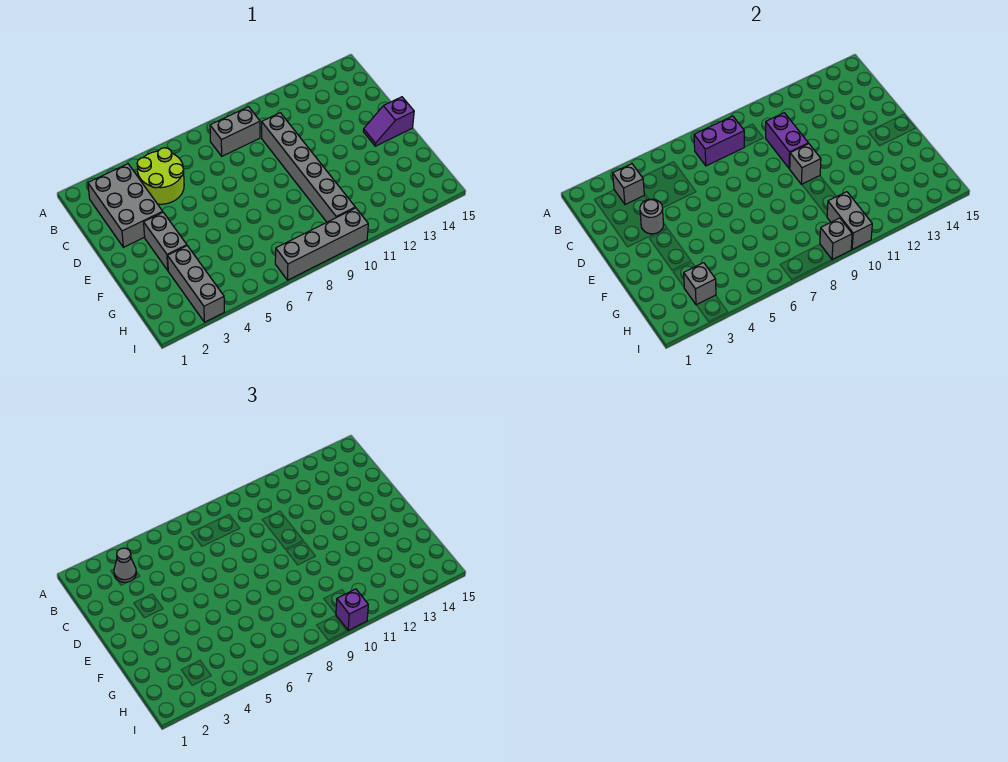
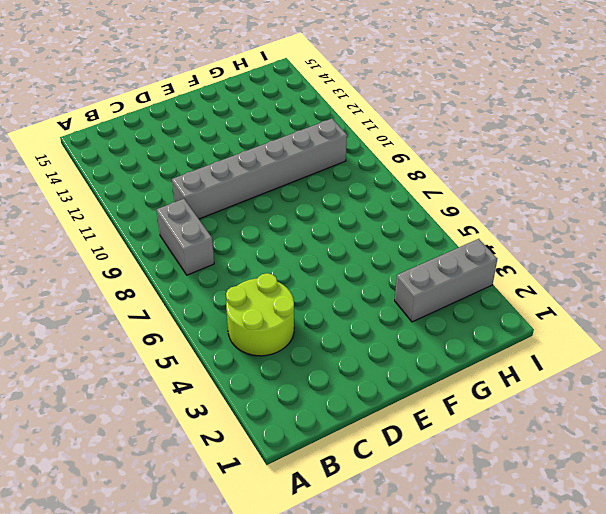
none -> grey brick B2:D3 level 1
none -> grey brick E3:F3 level 1
none -> purple slope E14:E15 level 1 top 15

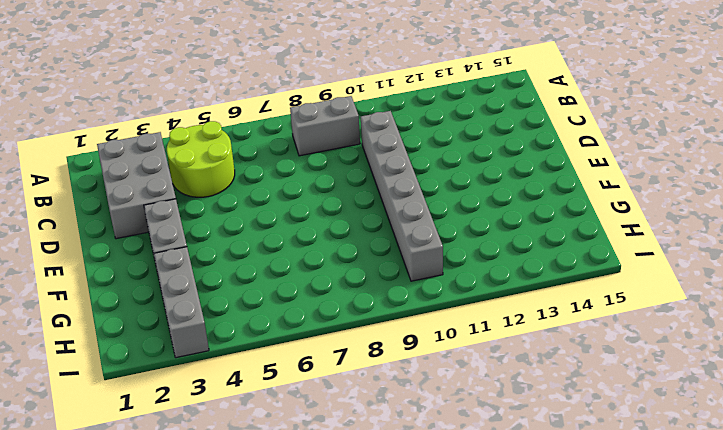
none -> purple slope E14:E15 level 1 top 15
none -> grey brick I7:I10 level 1
none -> grey brick B3 level 2

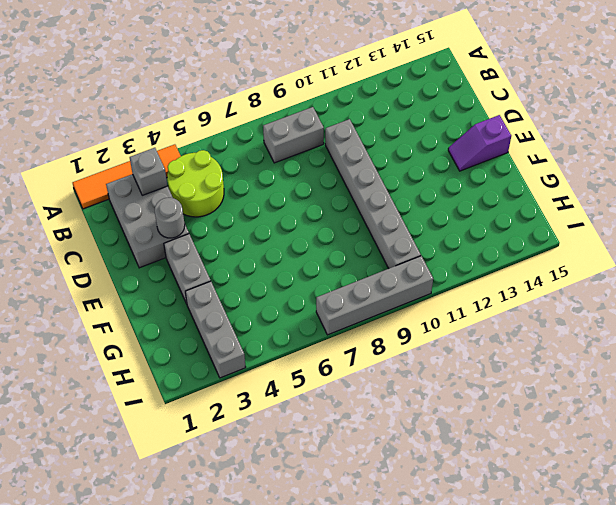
orange tile A1:A4 level 1 -> none
none -> purple brick B7:B8 level 2
none -> purple brick C10:D10 level 2
none -> grey brick E10 level 2

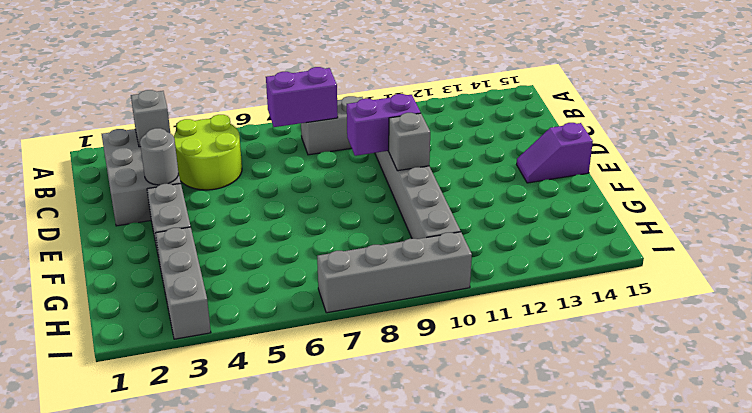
purple brick D9:D10 level 2 -> purple brick C10:D10 level 2
none -> grey brick H3 level 2
none -> grey brick H10:I10 level 2
none -> grey brick I9 level 2

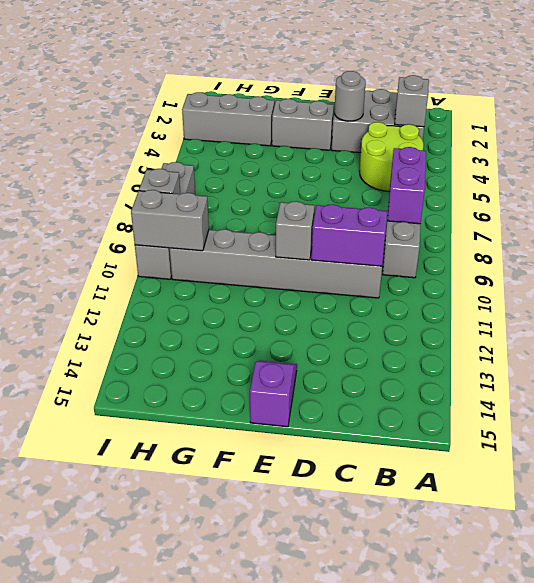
none -> grey brick H3 level 2
none -> grey cone B3 level 3
none -> purple brick I10 level 3

